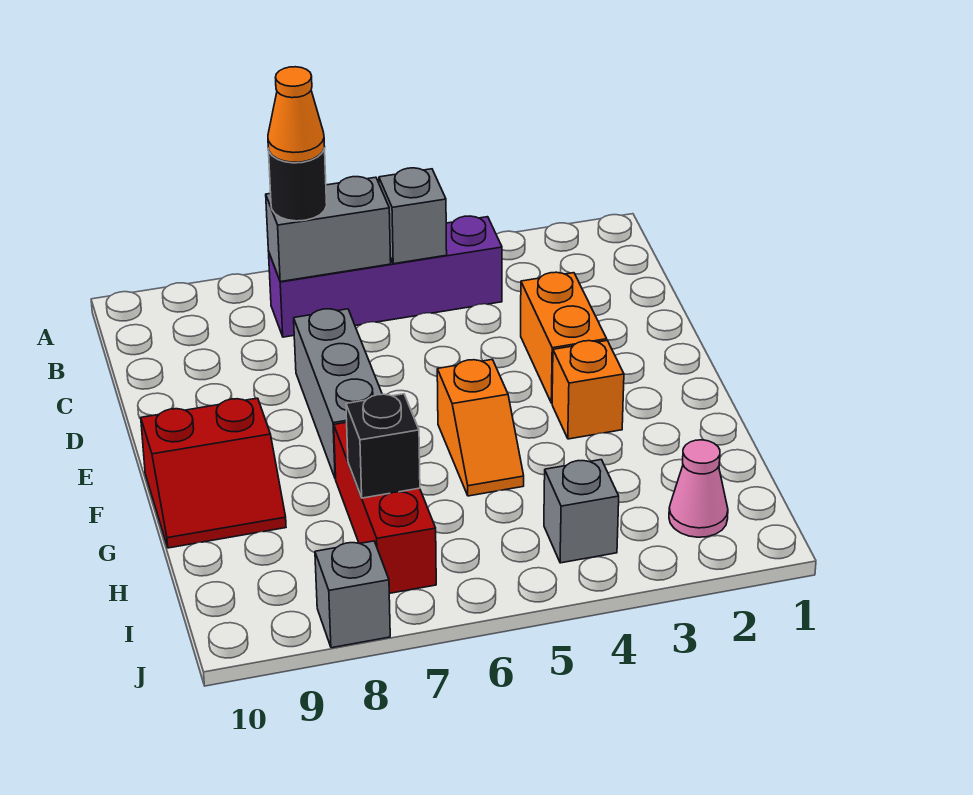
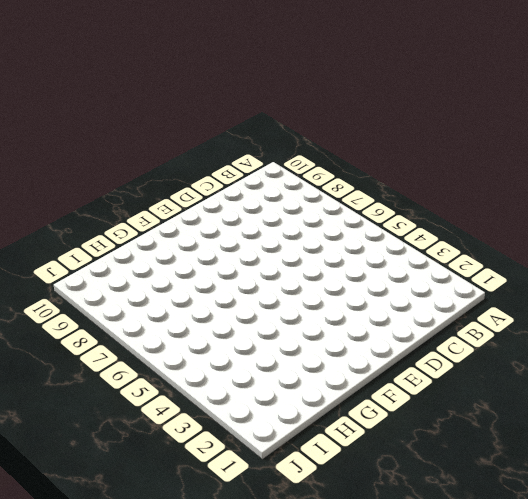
none -> purple brick B4:B7 level 1
none -> orange brick D3:E3 level 1
none -> grey brick D7:F7 level 1

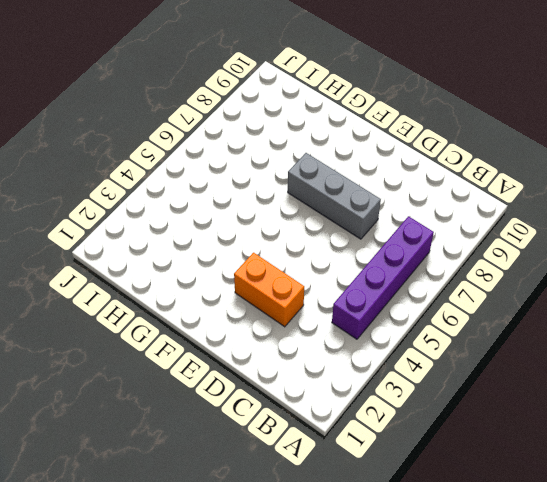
none -> orange brick F3 level 1
none -> orange slope F5:G5 level 1 top F
none -> red slope F9:G10 level 1 top F

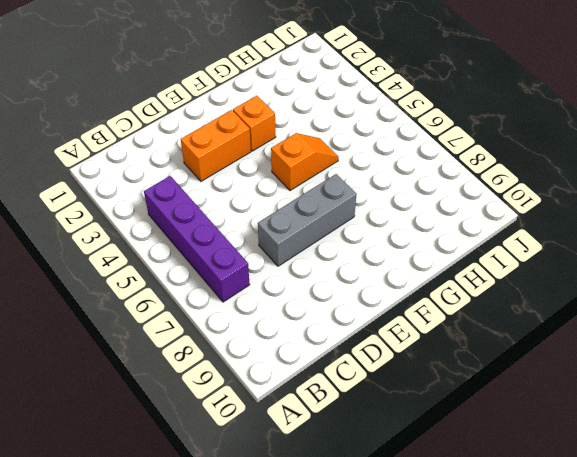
none -> red slope F9:G10 level 1 top F
none -> red brick G7:I7 level 1
none -> pink cone I2 level 1

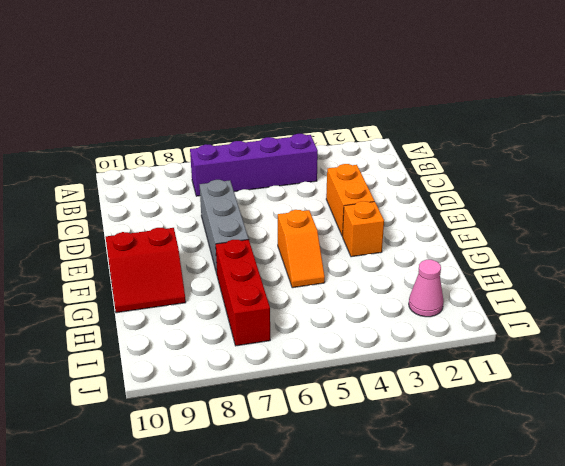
none -> grey brick I4 level 1
none -> grey brick J8 level 1
none -> grey brick B5 level 2

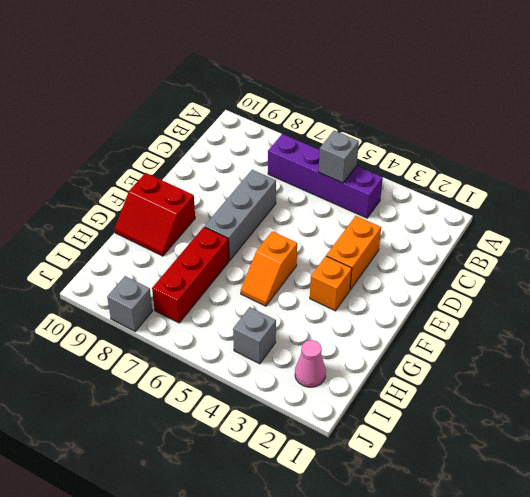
none -> grey brick B6:B7 level 2
none -> black brick H7 level 2
none -> black round brick B7 level 3

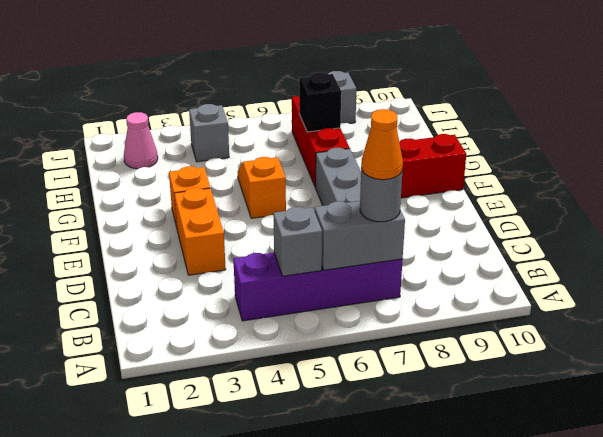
grey round brick B7 level 3 -> black round brick B7 level 3

